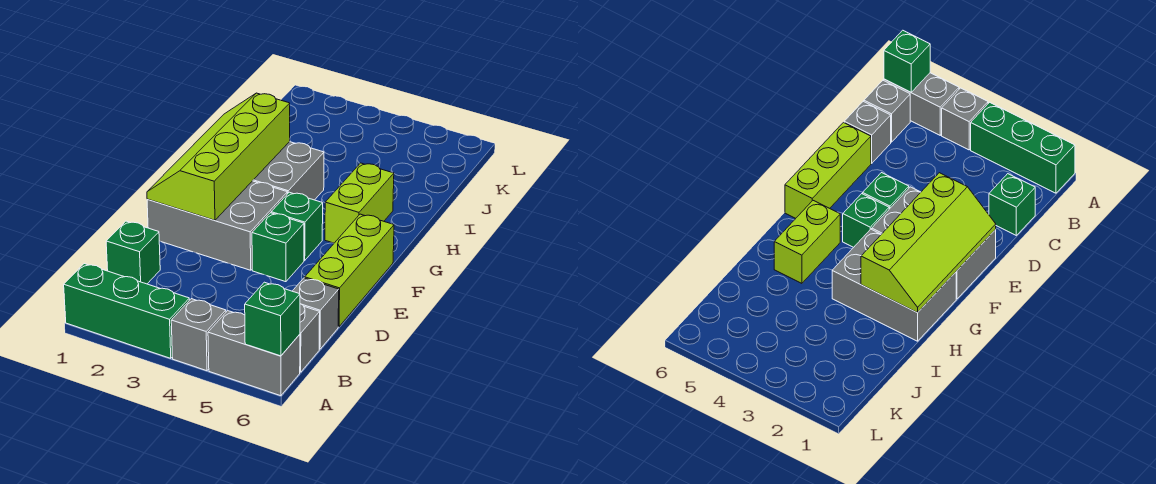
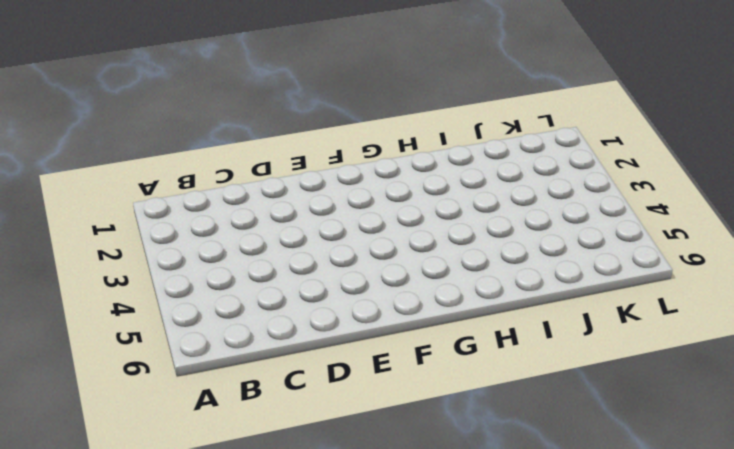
none -> green brick A1:A3 level 1
none -> grey brick A4 level 1
none -> grey brick A5:A6 level 1

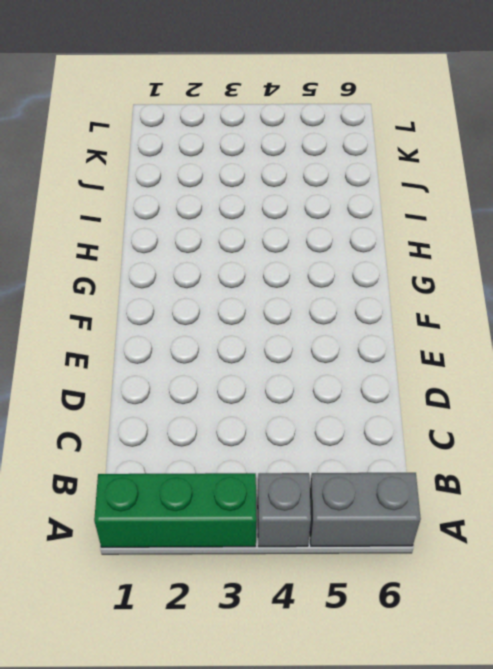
none -> grey brick B6 level 1
none -> green brick C1 level 1
none -> grey brick C6 level 1

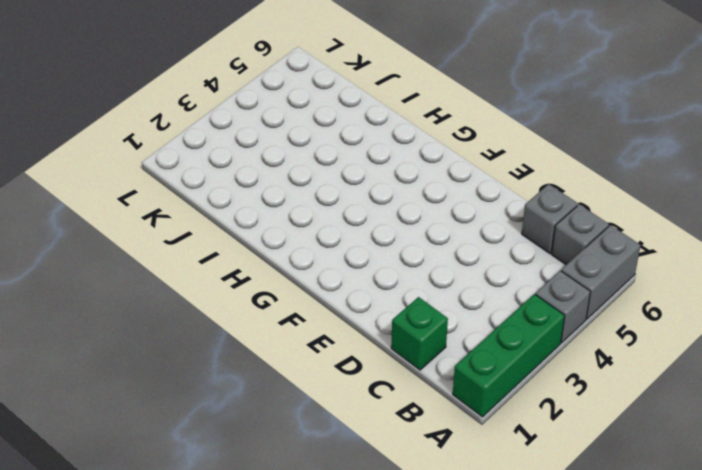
none -> lime brick D6:F6 level 1
none -> grey brick E1:F3 level 1
none -> green brick E4 level 1

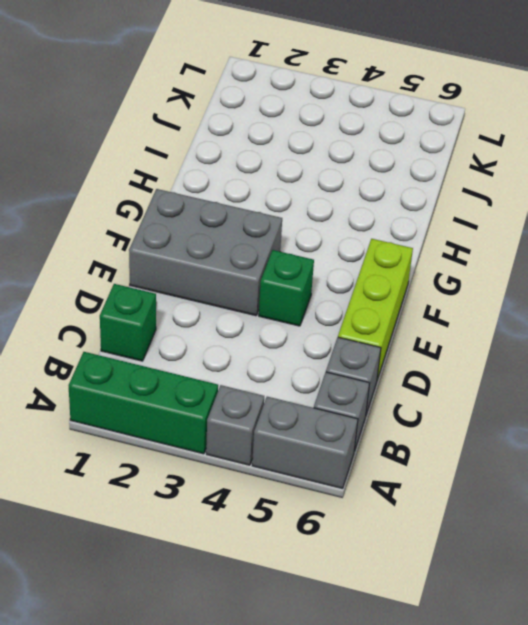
none -> green brick F4 level 1
none -> grey brick G1:H3 level 1
none -> lime brick G5:H5 level 1

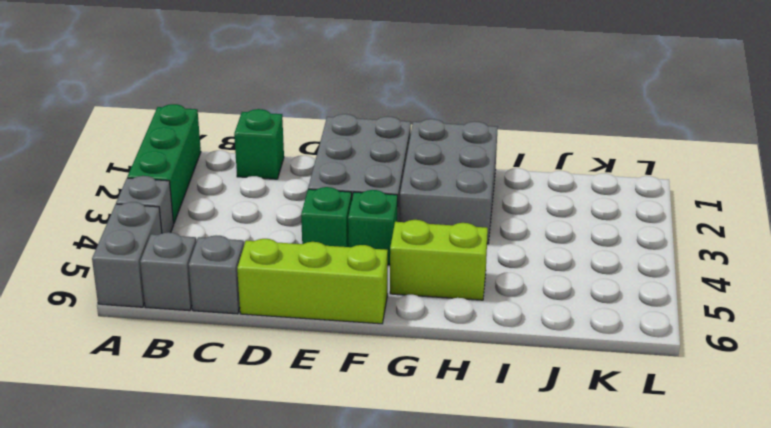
none -> green brick A6 level 2
none -> lime slope E1:H2 level 2 top 2

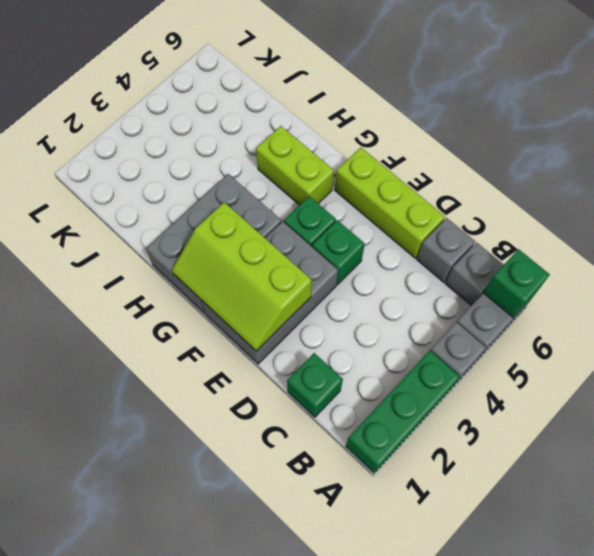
lime slope E1:G2 level 2 top 2 -> lime slope E1:H2 level 2 top 2

